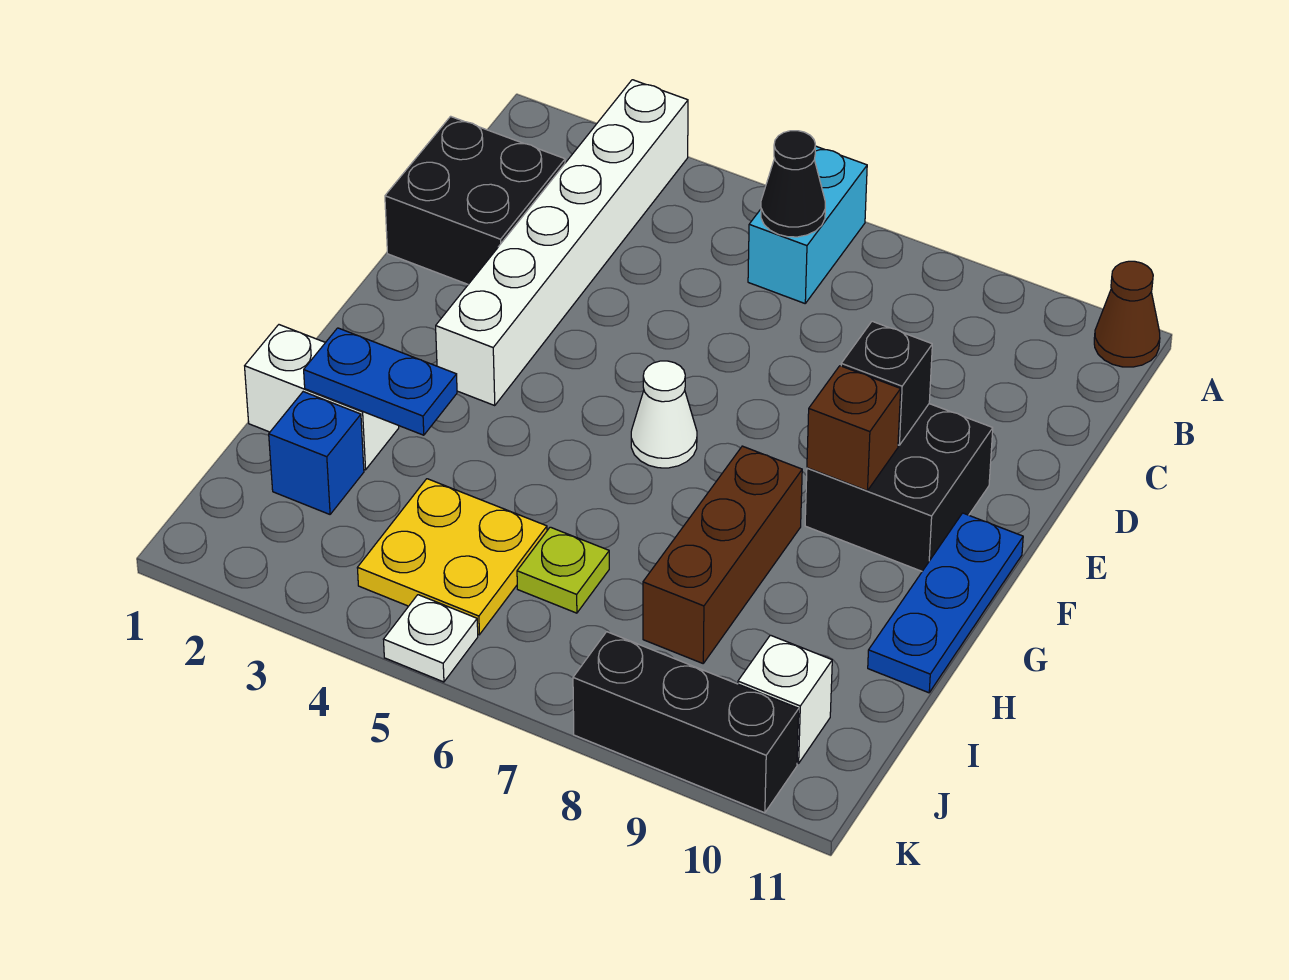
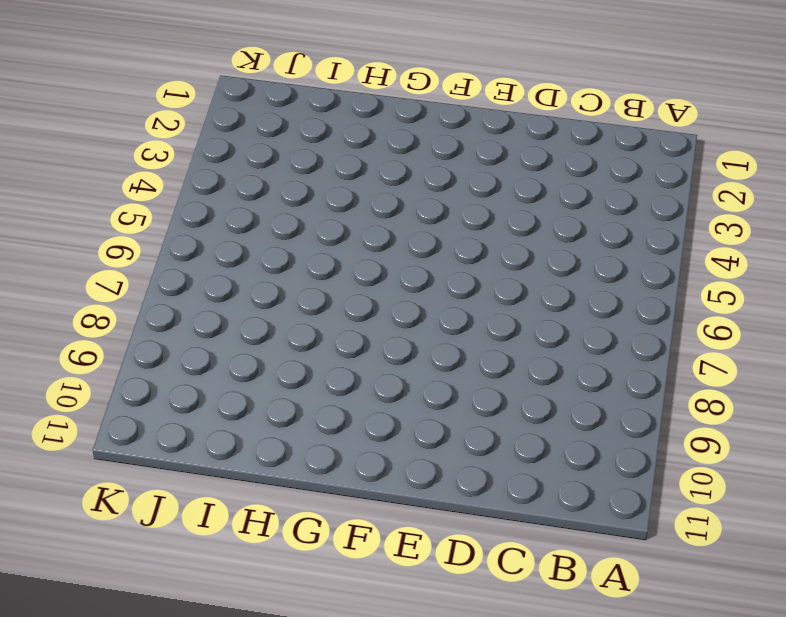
none -> white brick A3:F3 level 1
none -> cyan brick A6:B6 level 1
none -> brown cone A11 level 1

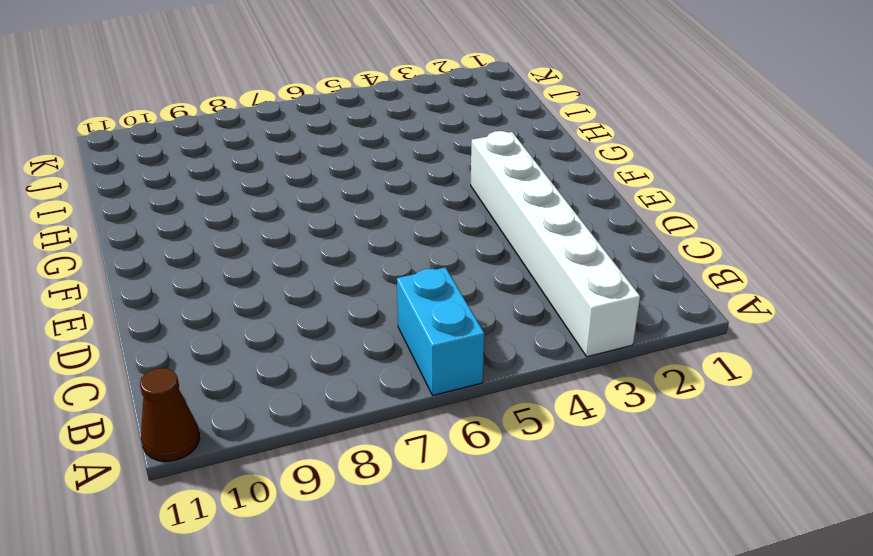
none -> black brick C1:D2 level 1
none -> black brick E9:F10 level 1
none -> white cone F6 level 1

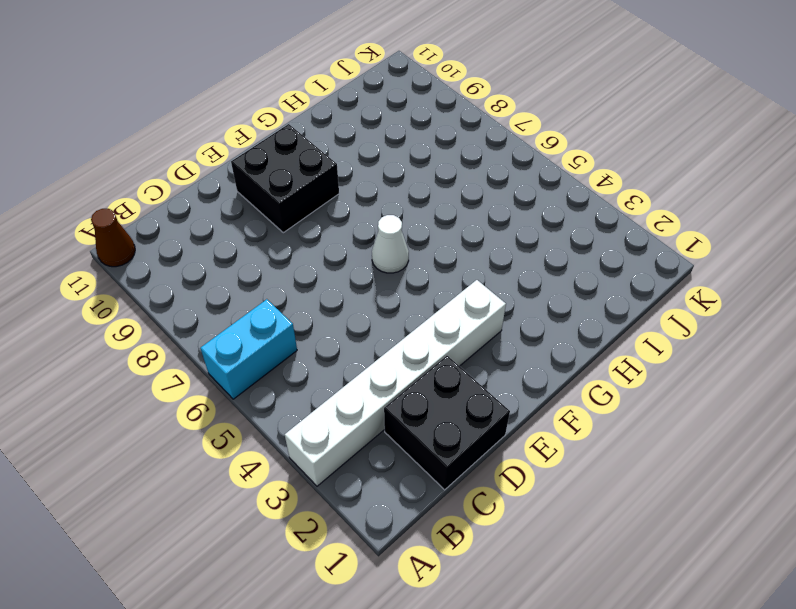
none -> blue plate F11:H11 level 1
none -> brown brick G8:I8 level 1
none -> white brick H1:H2 level 1

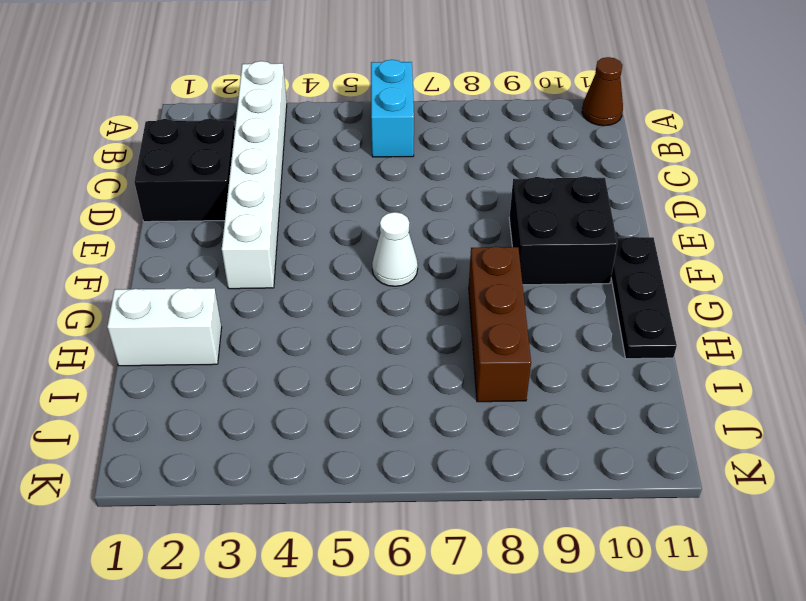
black plate F11:H11 level 1 -> blue plate F11:H11 level 1
none -> blue brick I2 level 1
none -> yellow plate I4:J5 level 1
none -> lime plate I6 level 1

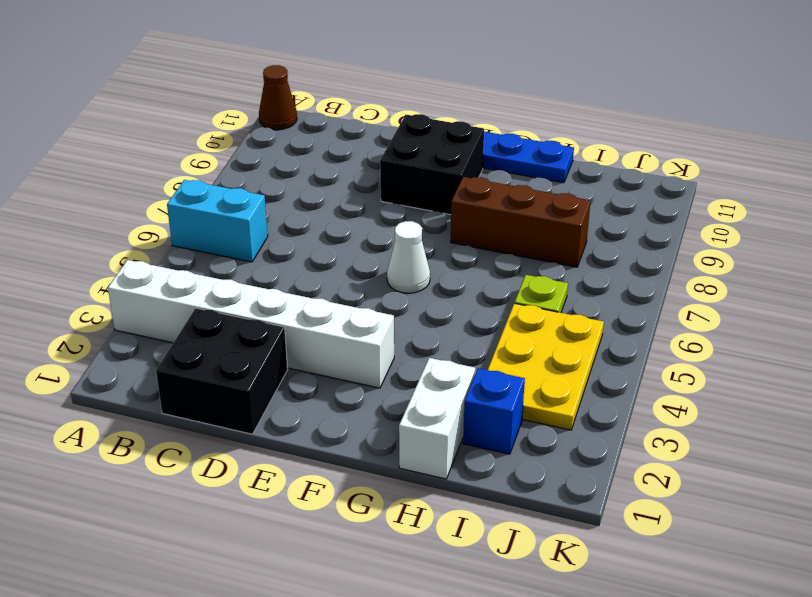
yellow plate I3:J5 level 1 -> yellow plate I4:J5 level 1
none -> white brick J10 level 1
none -> white plate K5 level 1
none -> black brick K8:K10 level 1

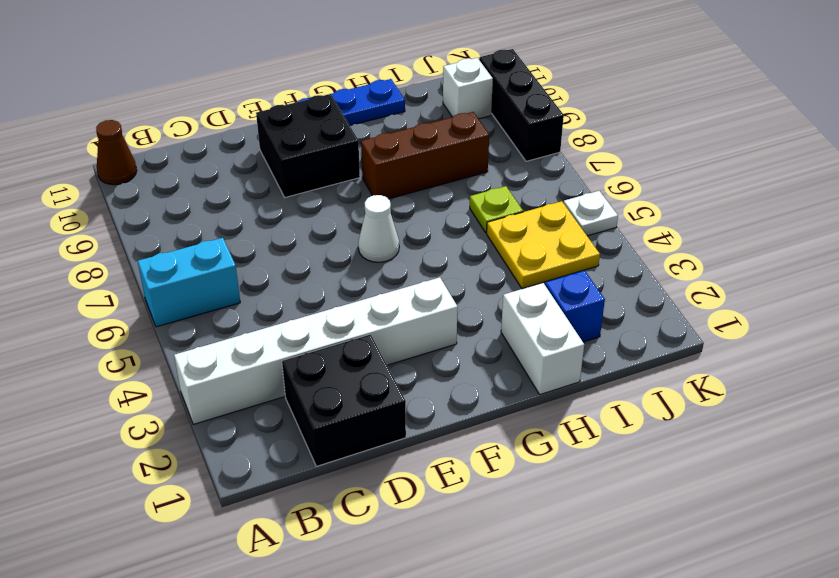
none -> black cone B6 level 2
none -> black brick E9 level 2
none -> brown brick F9 level 2

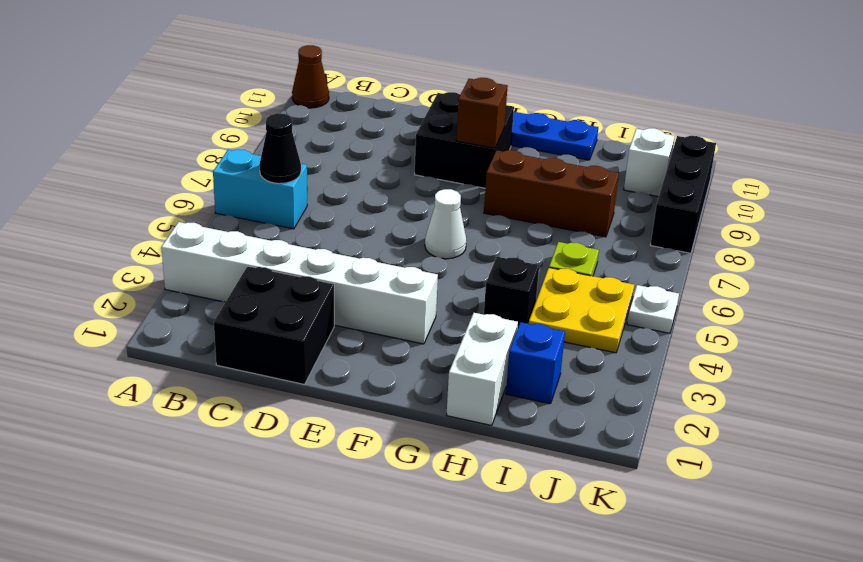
black brick H4 level 1 -> black brick E9 level 2
none -> blue plate H2:H3 level 2

